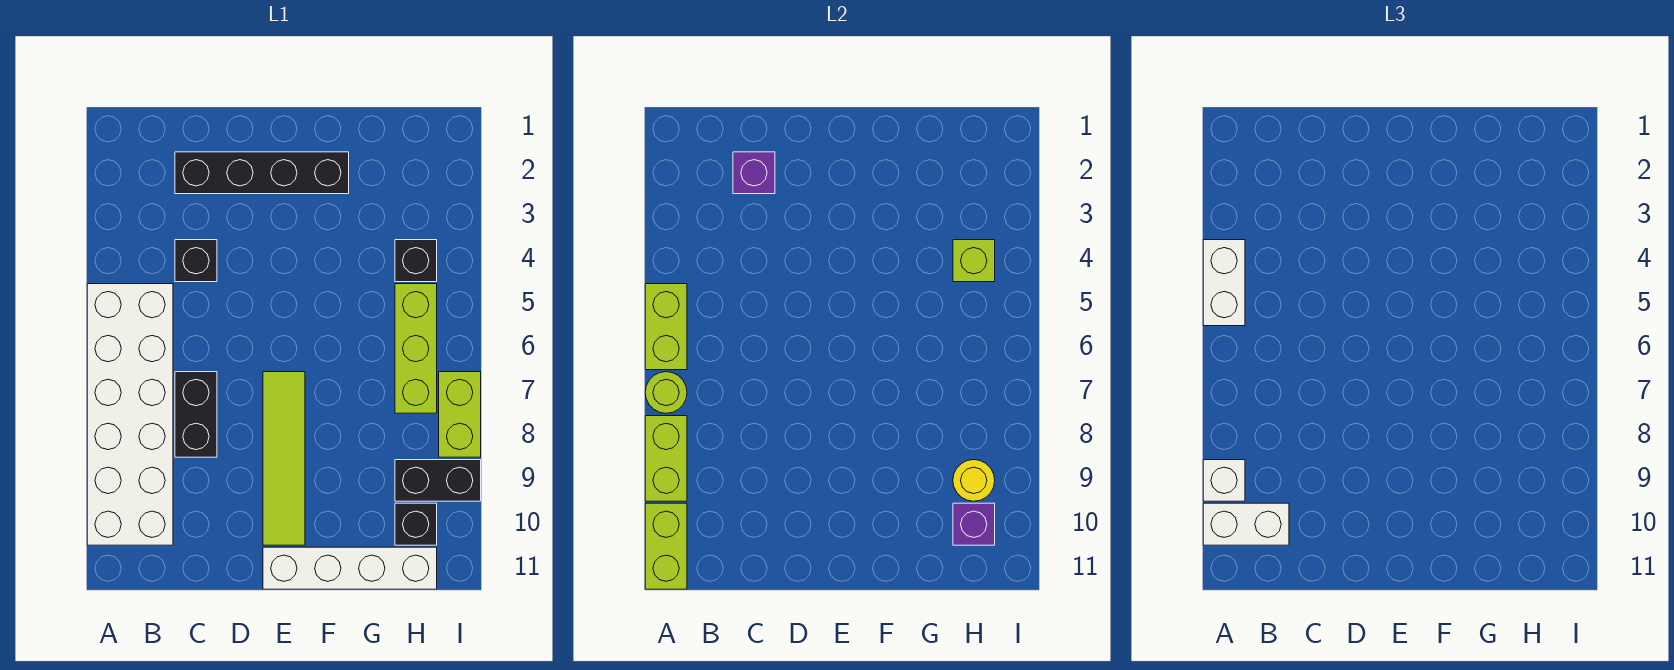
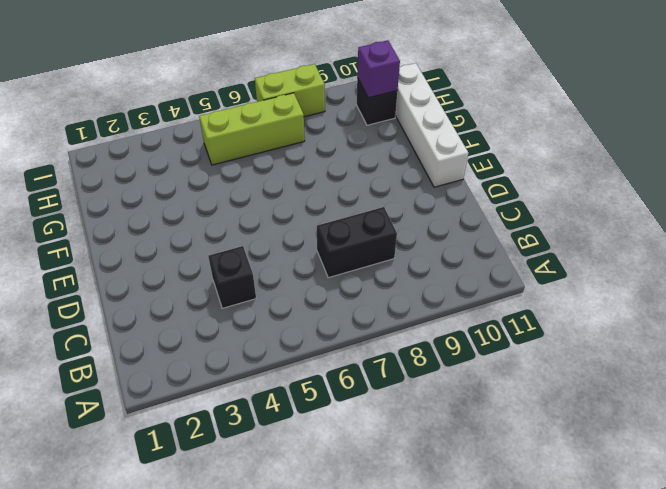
none -> white brick A5:B10 level 1
none -> black brick C2:F2 level 1
none -> lime tile E7:E10 level 1

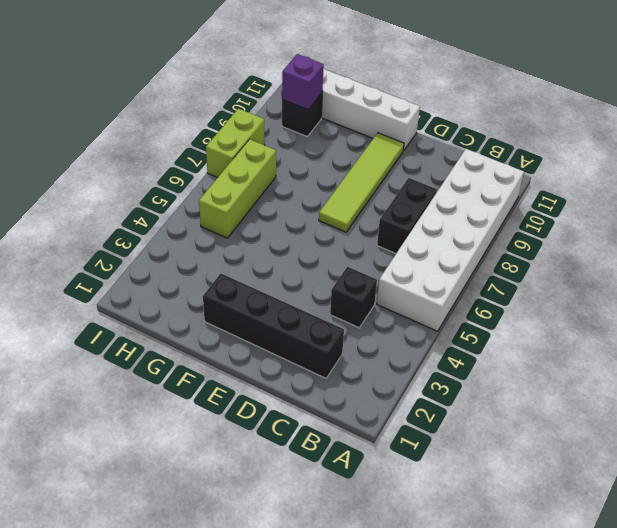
none -> black brick H4 level 1
none -> black brick H9:I9 level 1
none -> lime brick A5:A6 level 2

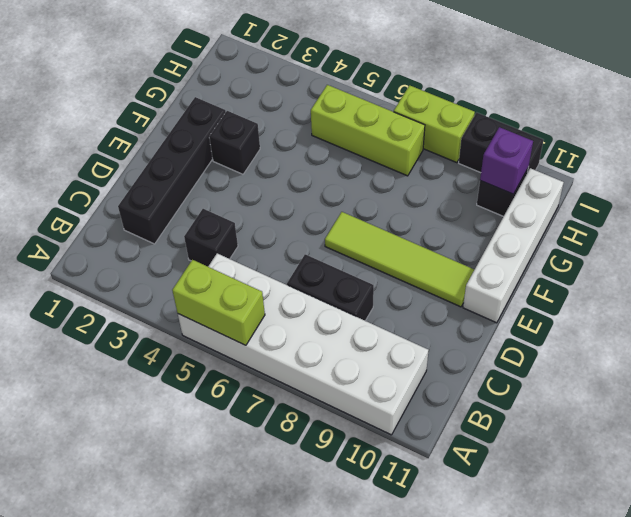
black brick F3 level 1 -> black brick H4 level 1
black brick I9:I10 level 1 -> black brick H9:I9 level 1
none -> lime round brick A7 level 2
none -> lime brick A8:A9 level 2
none -> lime brick A10:A11 level 2

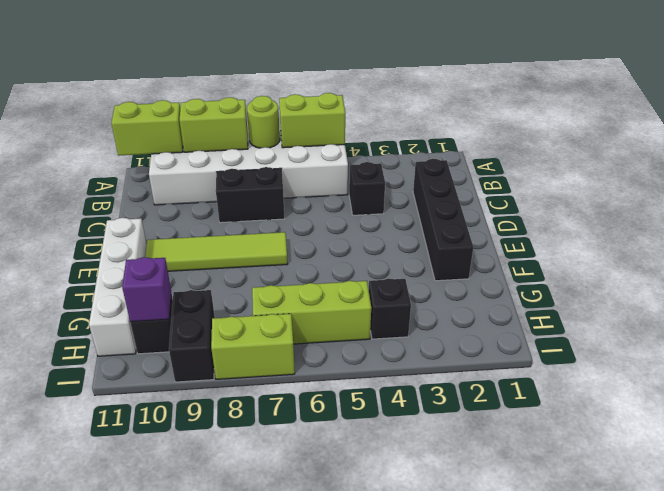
none -> purple brick C2 level 2
none -> lime brick H4 level 2
none -> yellow round brick H9 level 2

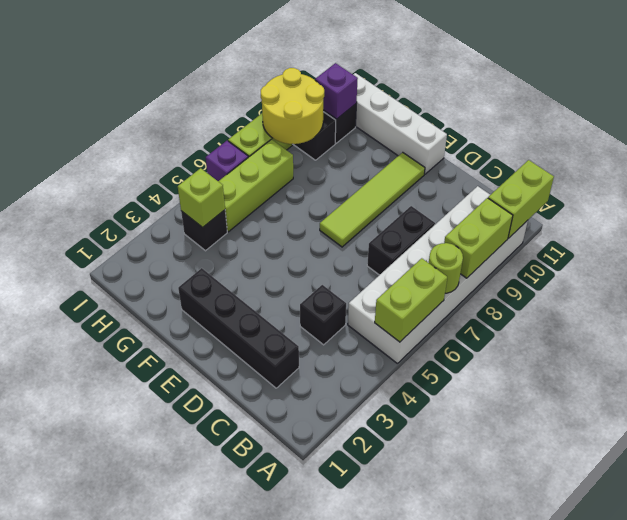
yellow round brick H8:I9 level 2 -> yellow round brick H9 level 2
purple brick I6 level 1 -> purple brick C2 level 2
none -> white brick A4:A5 level 3
none -> white brick A9 level 3
none -> white brick A10:B10 level 3

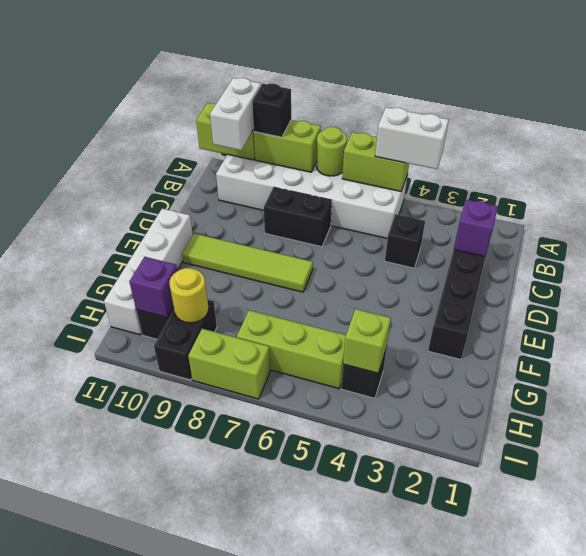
black brick A9 level 3 -> white brick A9 level 3

